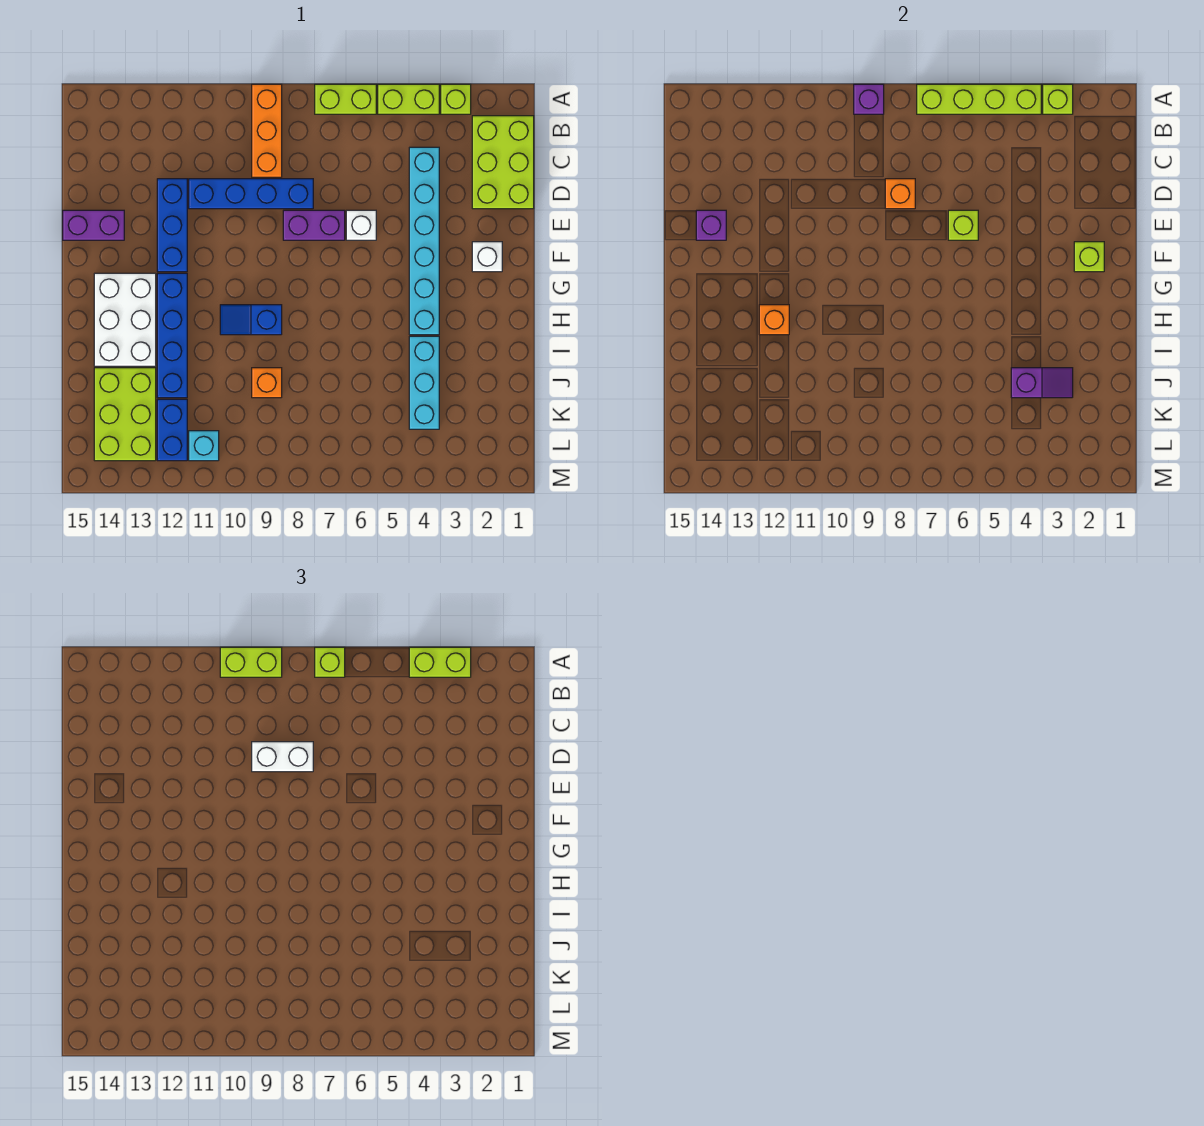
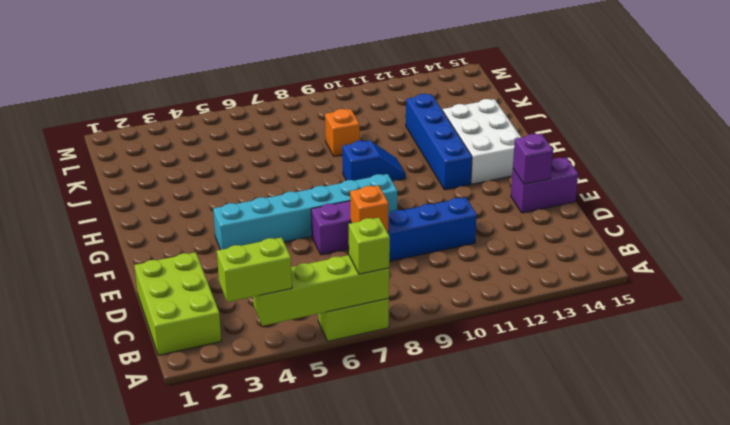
cyan brick F4:F9 level 1 -> cyan brick C4:H4 level 1
none -> lime brick A3 level 1
none -> lime brick A4:A5 level 1
none -> orange brick A9:C9 level 1
none -> blue brick D12:F12 level 1

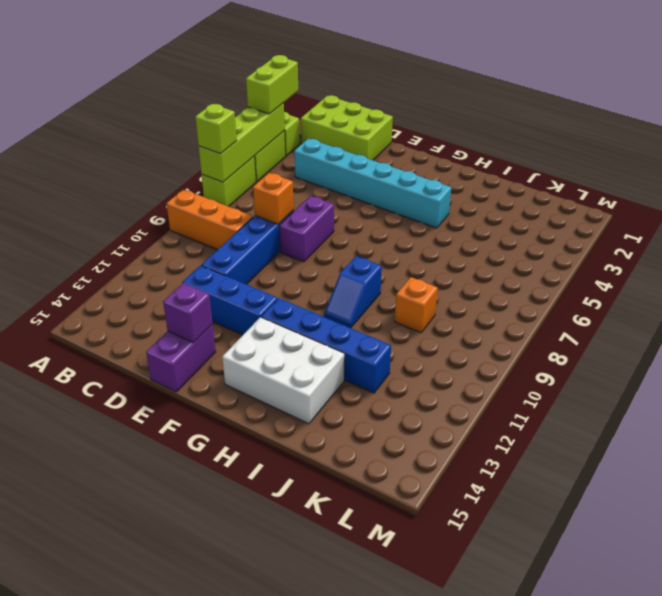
none -> white brick E6 level 1
none -> white brick F2 level 1
none -> cyan brick I4:K4 level 1
none -> lime brick J13:L14 level 1

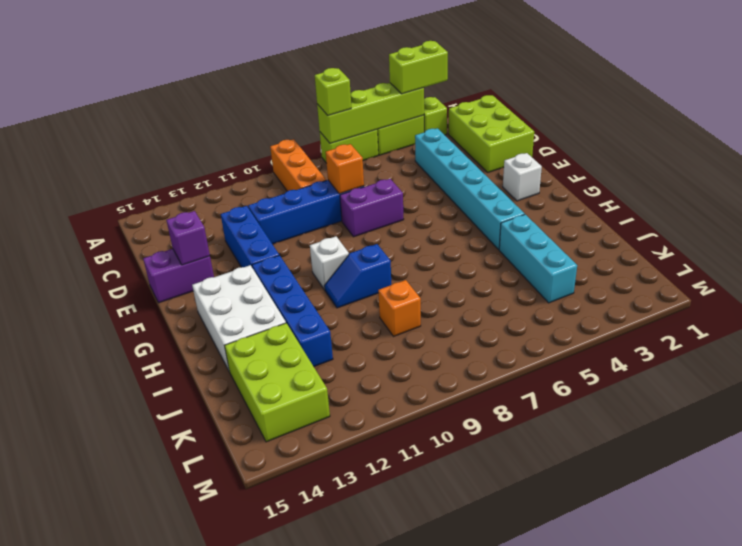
white brick G10 level 1 -> white brick E6 level 1
none -> blue brick K12:L12 level 1
none -> cyan brick L11 level 1
none -> lime brick A3 level 2
none -> purple brick A9 level 2

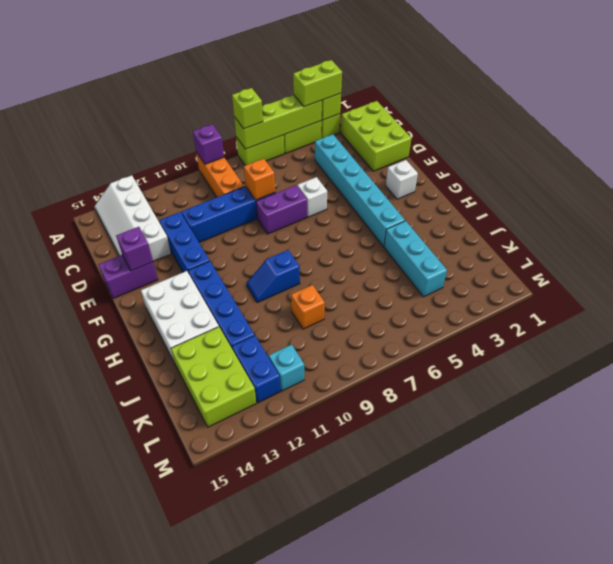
white slope A13:D14 level 1 top 13 -> none
none -> lime brick E6 level 2
none -> lime brick F2 level 2
none -> orange brick H12 level 2
none -> purple slope J3:J4 level 2 top 4

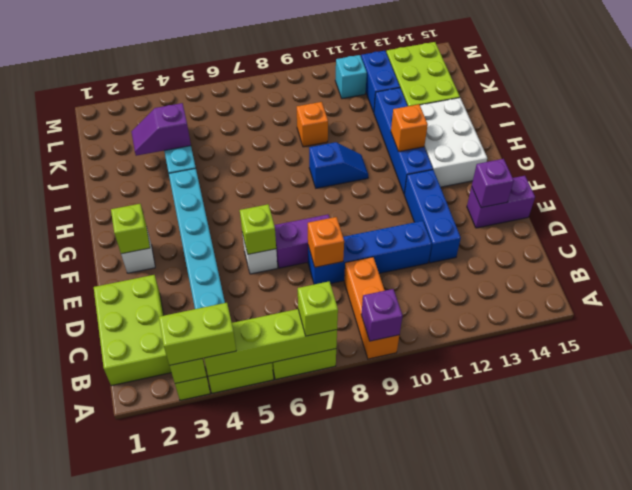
none -> lime brick A9:A10 level 3
none -> white brick D8:D9 level 3

